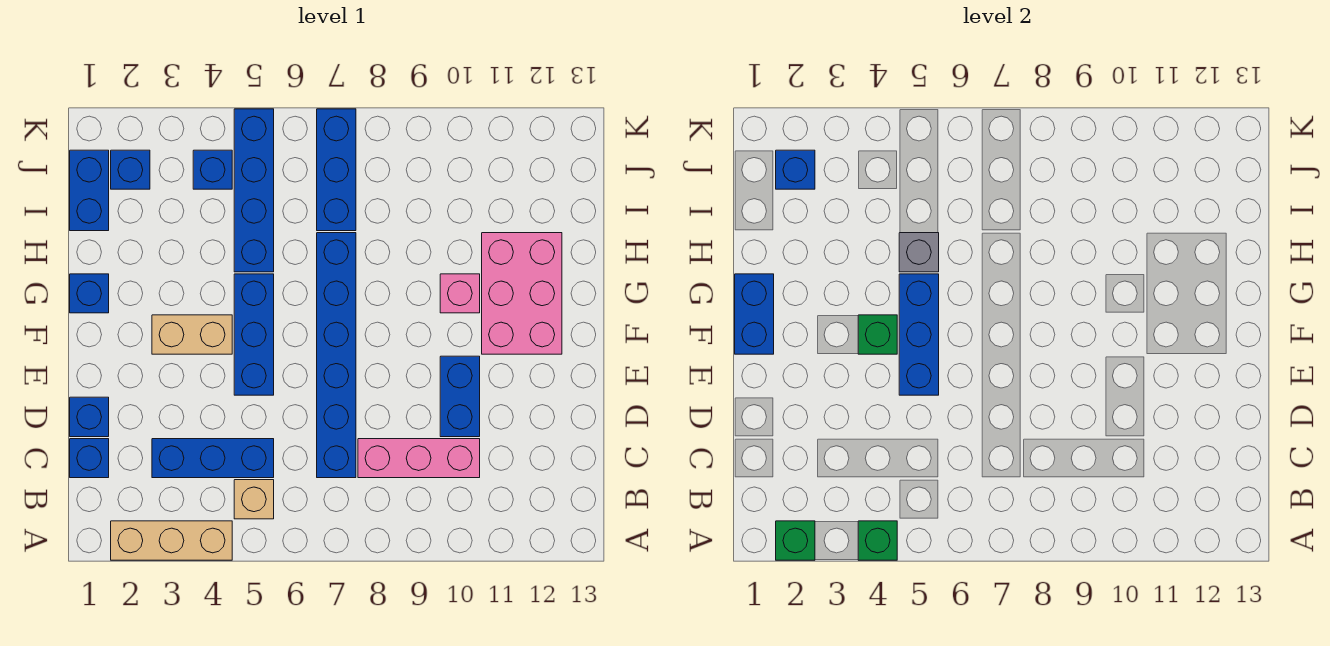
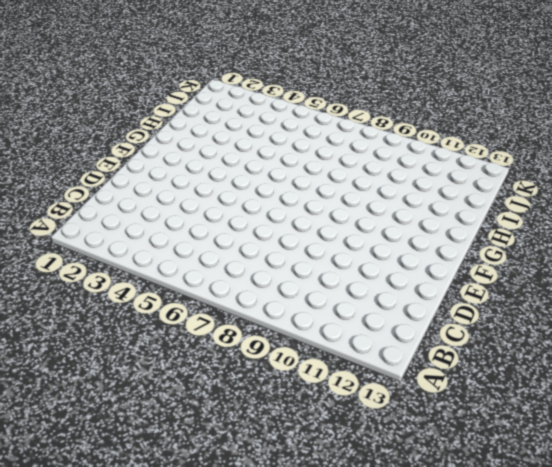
none -> tan brick A2:A4 level 1
none -> tan brick B5 level 1
none -> blue brick C1 level 1

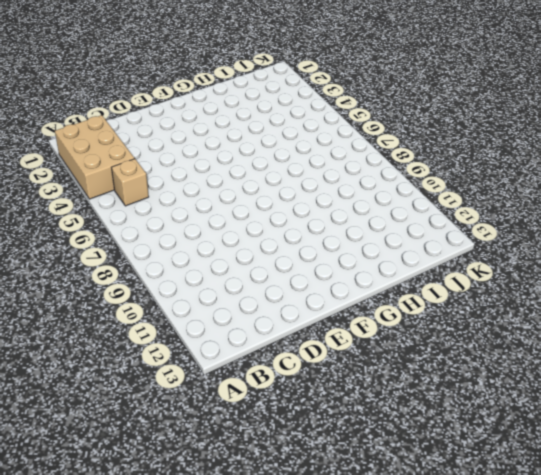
tan brick A2:B4 level 1 -> tan brick A2:A4 level 1
none -> blue brick C1 level 1
none -> blue brick C3:C5 level 1
none -> blue brick C7:H7 level 1

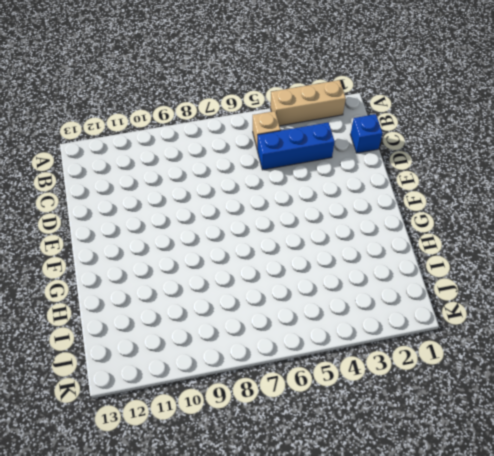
none -> blue brick C7:H7 level 1
none -> pink brick C8:C10 level 1
none -> blue brick D1 level 1

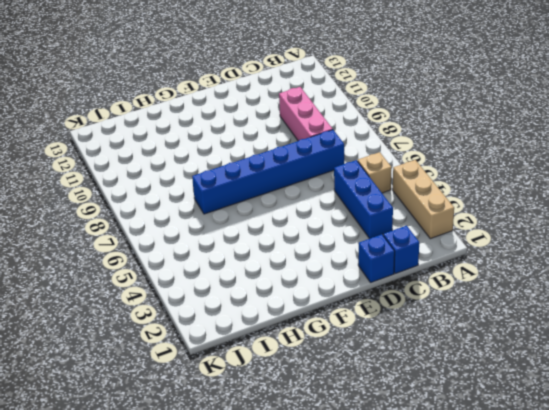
none -> blue brick D10:E10 level 1
none -> blue brick E5:G5 level 1
none -> tan brick F3:F4 level 1

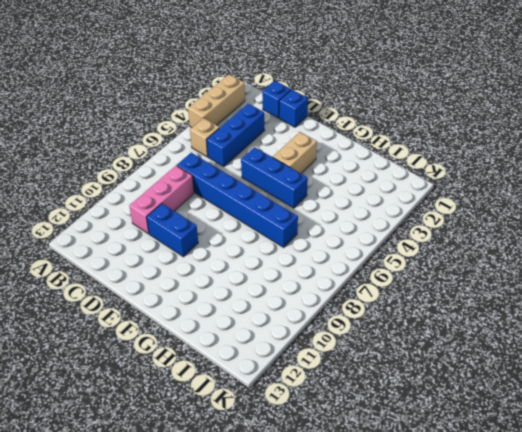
none -> pink brick F11:H12 level 1
none -> blue brick G1 level 1
none -> pink brick G10 level 1

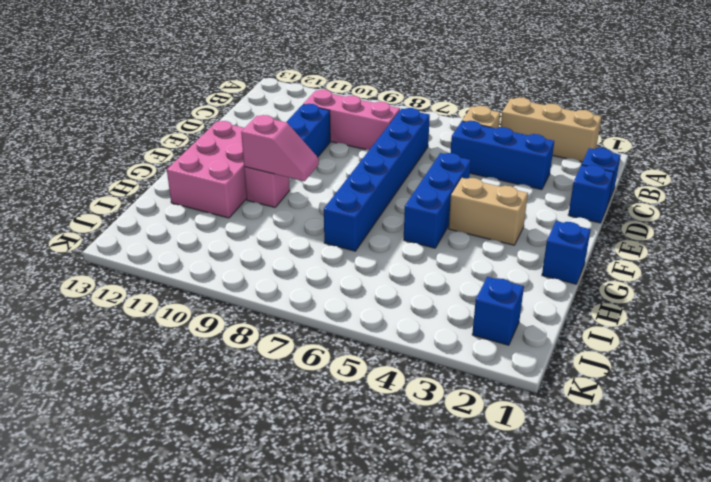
pink slope G9:G10 level 2 top 10 -> none
none -> blue brick H5:K5 level 1
none -> blue brick I1:J1 level 1
none -> blue brick I7:K7 level 1

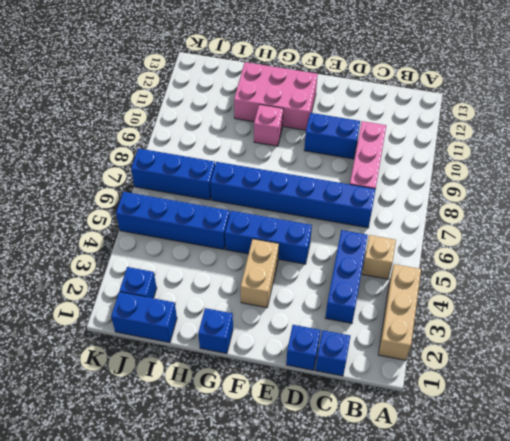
none -> blue brick J4 level 1
none -> green brick A2 level 2
none -> green brick A4 level 2

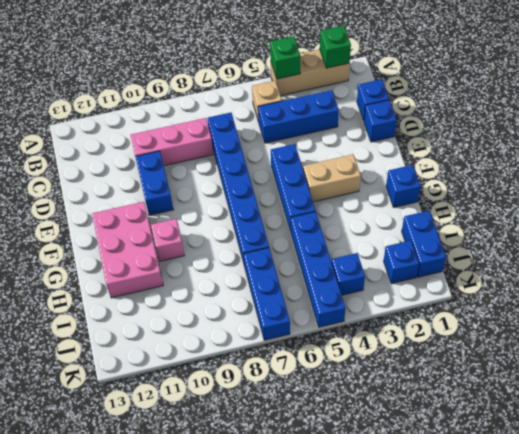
none -> blue brick E5:G5 level 2
none -> blue brick F1:G1 level 2
none -> green brick F4 level 2

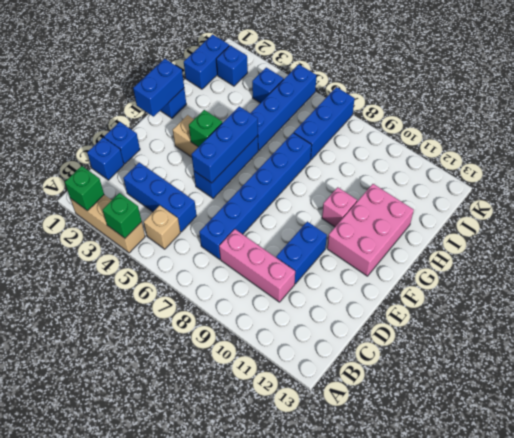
none -> grey brick H5 level 2
none -> blue brick J2 level 2

